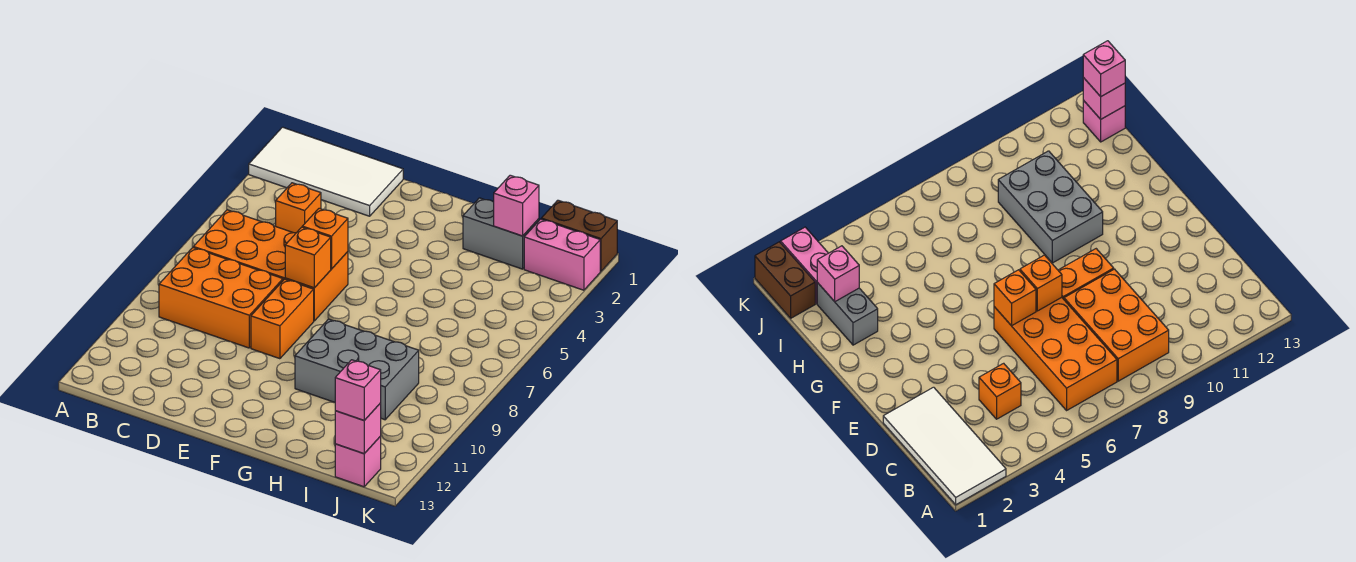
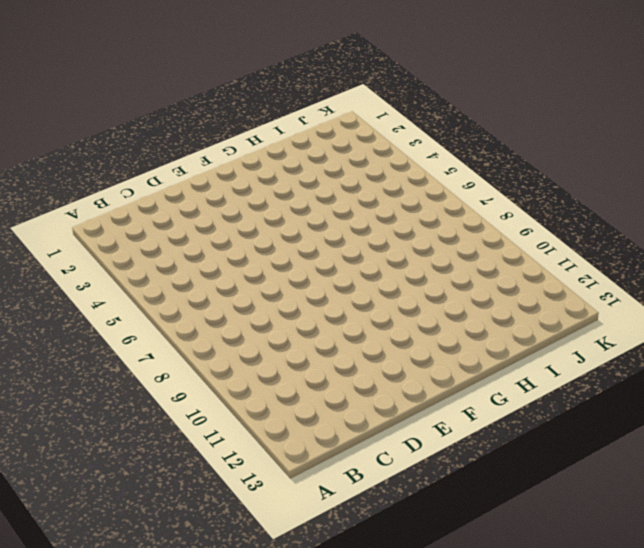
none -> white tile A1:D2 level 1
none -> orange brick B6:E7 level 1
none -> orange brick B8:D9 level 1

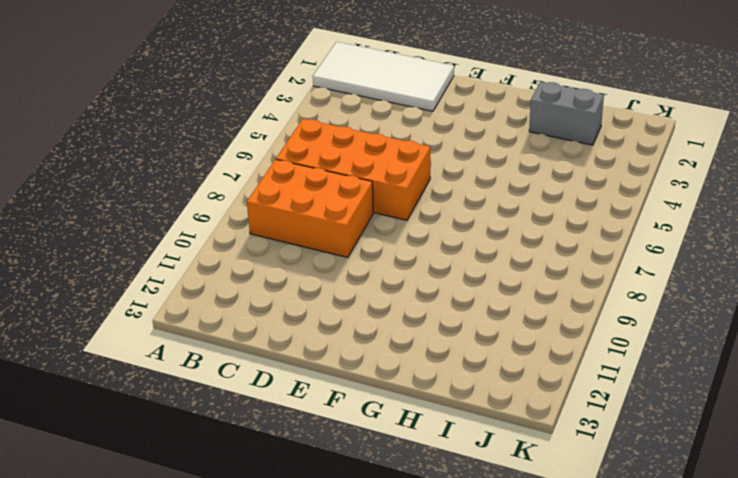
none -> orange brick C4 level 1
none -> orange brick E8:E9 level 1
none -> grey brick G9:I10 level 1

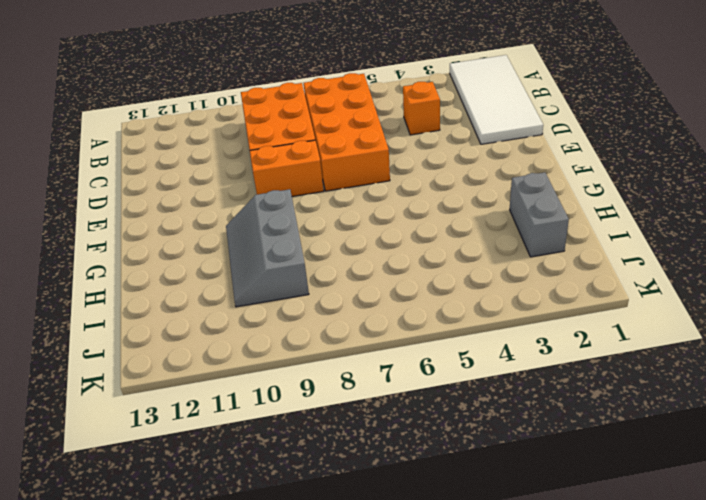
grey slope G9:I10 level 1 top 9 -> grey brick G9:I10 level 1
none -> brown brick J1:K1 level 1
none -> pink brick J2:K2 level 1
none -> pink brick J13 level 1

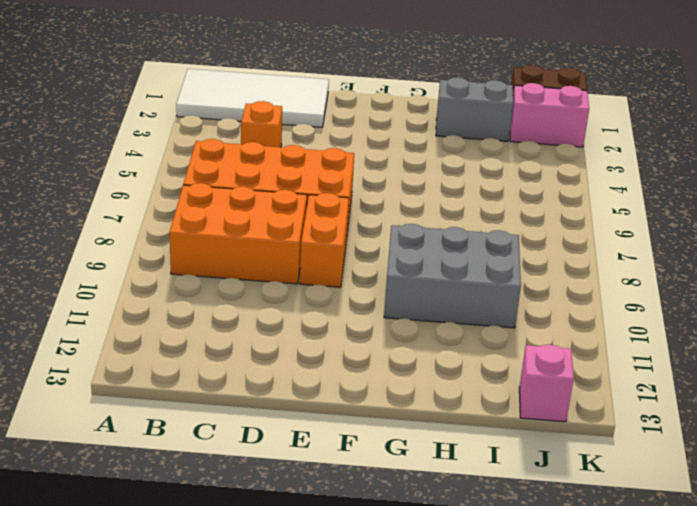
none -> orange brick E6 level 2
none -> orange brick E7 level 2
none -> pink brick I2 level 2

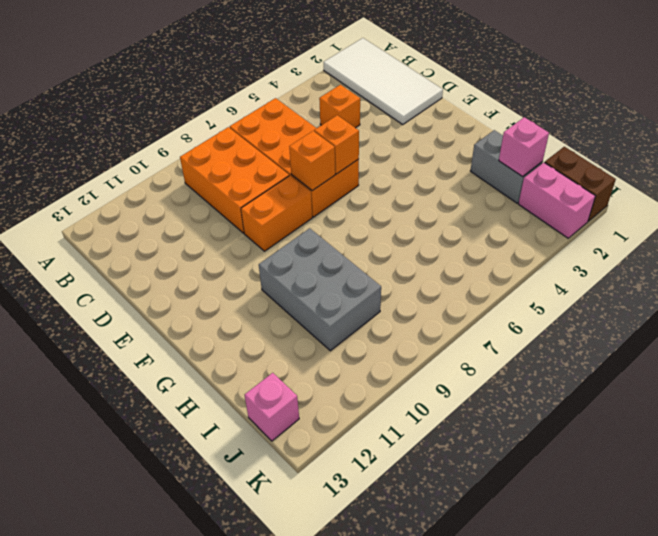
none -> pink brick J13 level 2
none -> pink brick J13 level 3

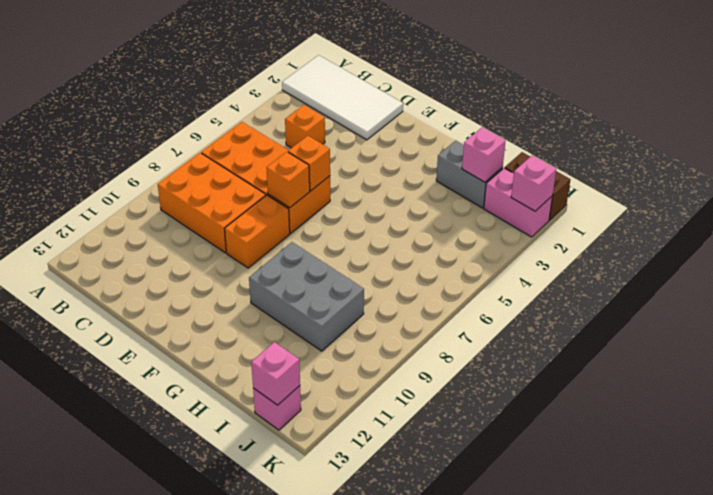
pink brick K2 level 2 -> pink brick J13 level 3

